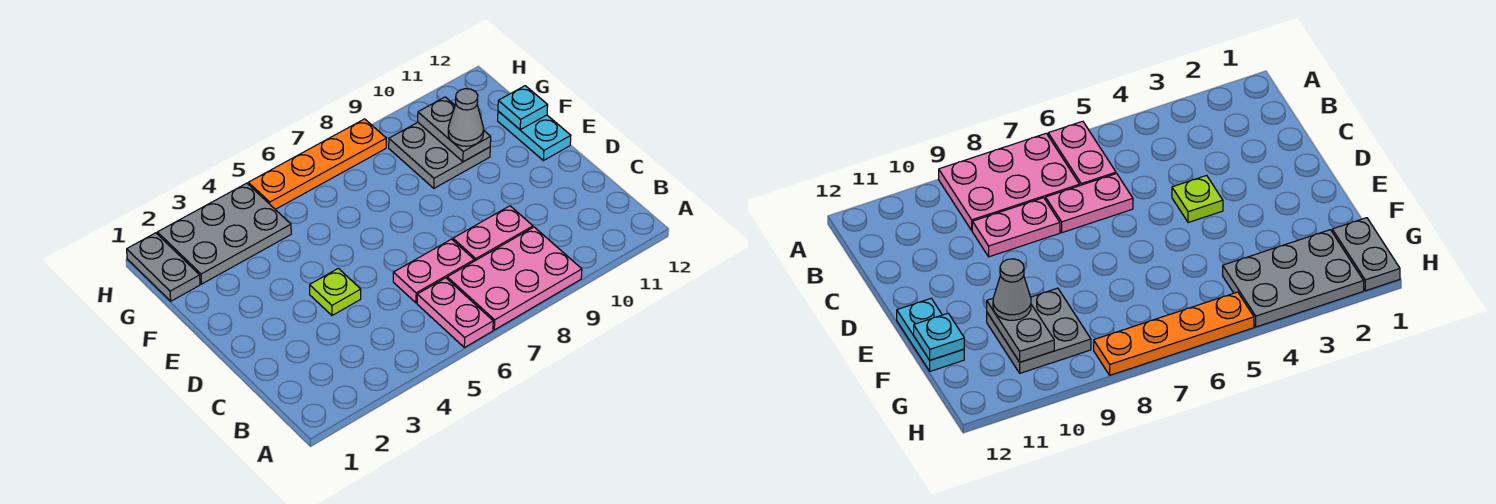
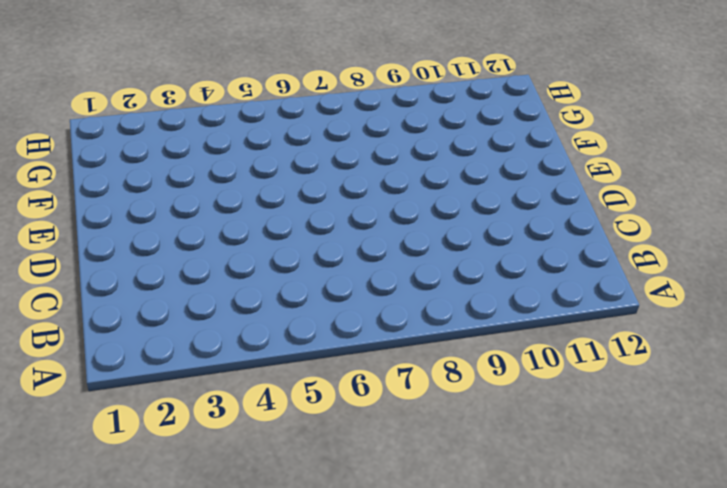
none -> pink plate A6:B6 level 1
none -> pink plate A7:B9 level 1
none -> pink plate C6:C7 level 1

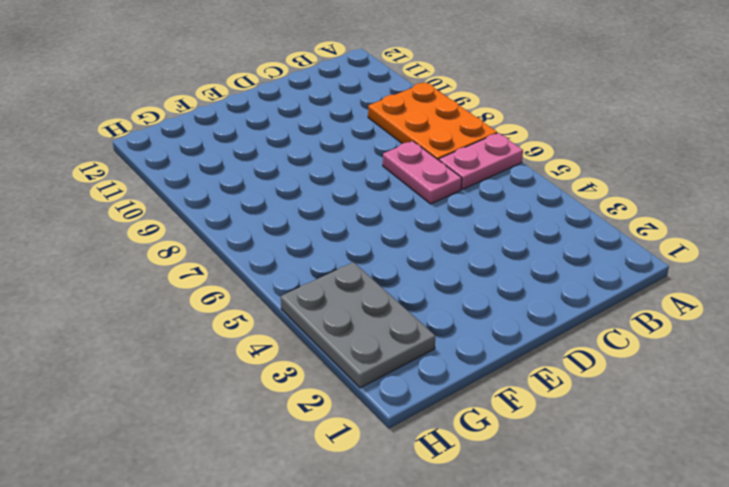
orange plate A7:B9 level 1 -> pink plate A7:B9 level 1
none -> pink plate C8:C9 level 1
none -> lime plate D4 level 1
none -> cyan plate E12:F12 level 1

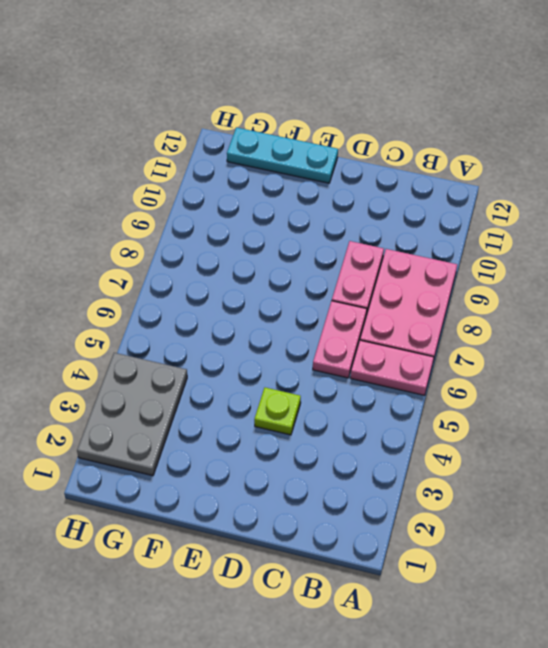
cyan plate E12:G12 level 1 -> cyan plate E12:F12 level 1
none -> grey plate F9:G10 level 1
none -> grey plate G1:H1 level 1
none -> orange plate H5:H8 level 1

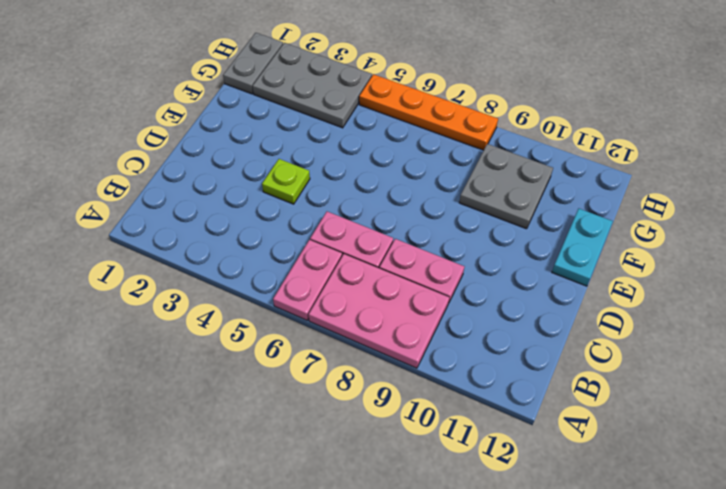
none -> grey plate F10:G10 level 2
none -> cyan plate F12 level 2
none -> grey cone F10 level 3

